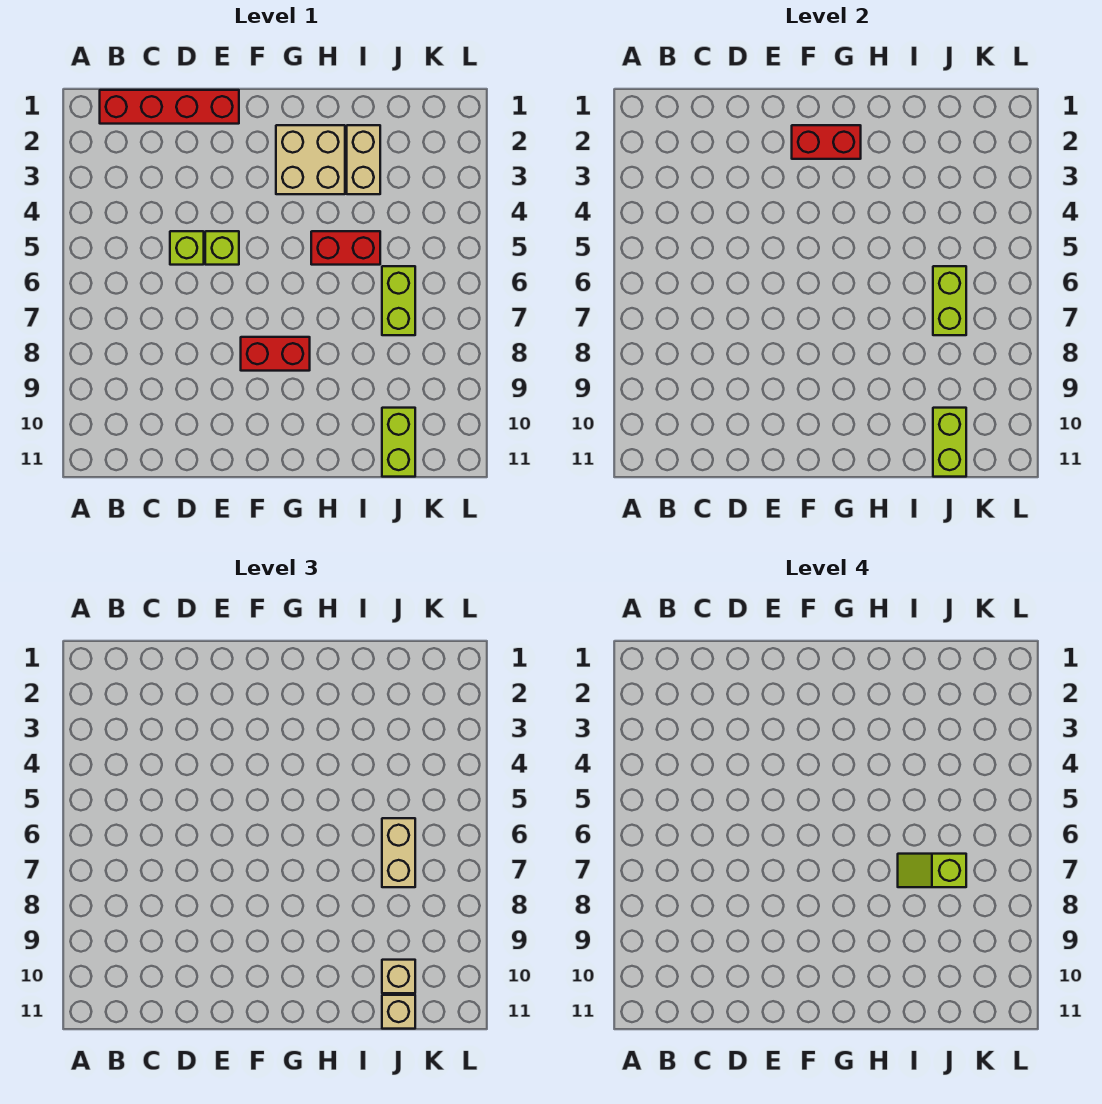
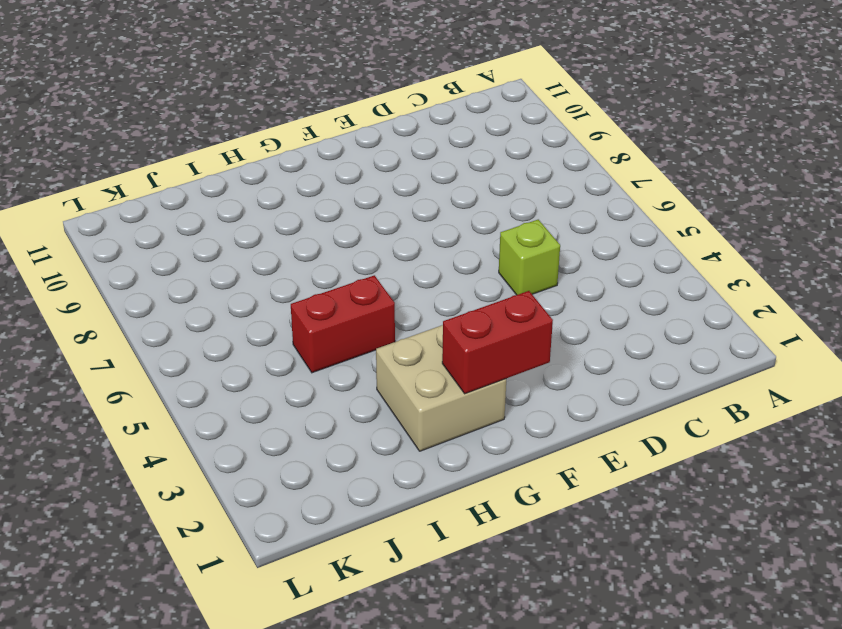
none -> red brick B1:E1 level 1
none -> lime brick E5 level 1
none -> red brick F8:G8 level 1

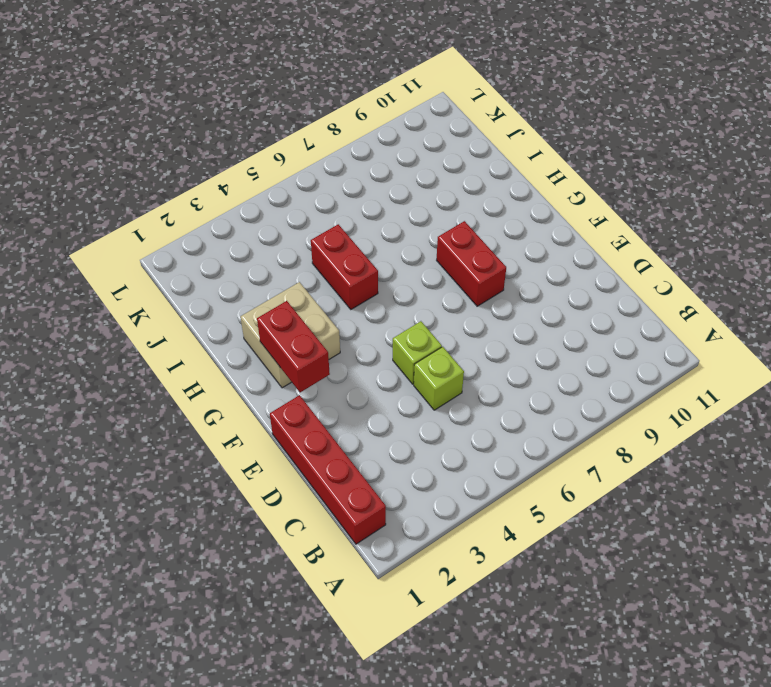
none -> tan brick I2:I3 level 1
none -> lime brick J6:J7 level 1
none -> lime brick J10:J11 level 1

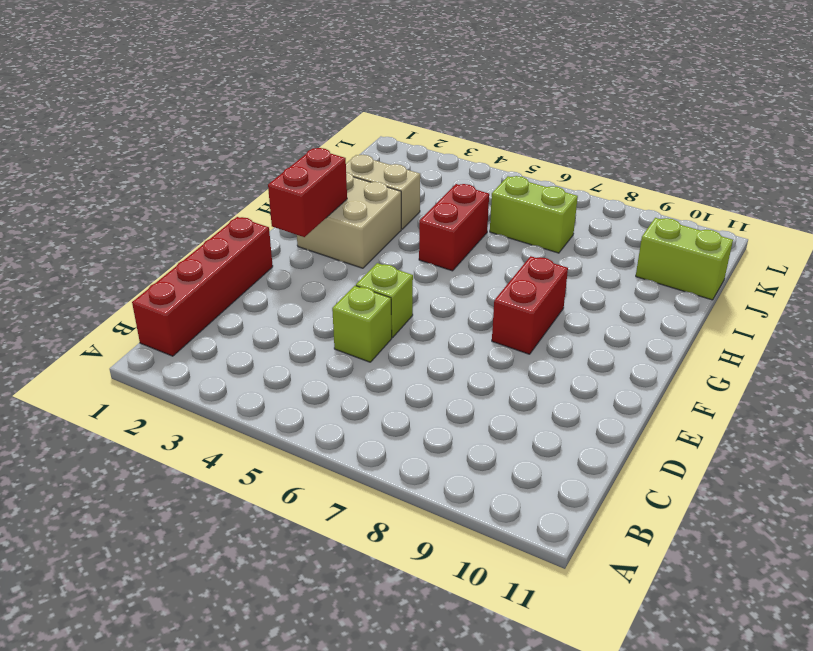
none -> lime brick J6:J7 level 2
none -> lime brick J10:J11 level 2
none -> tan brick J6:J7 level 3

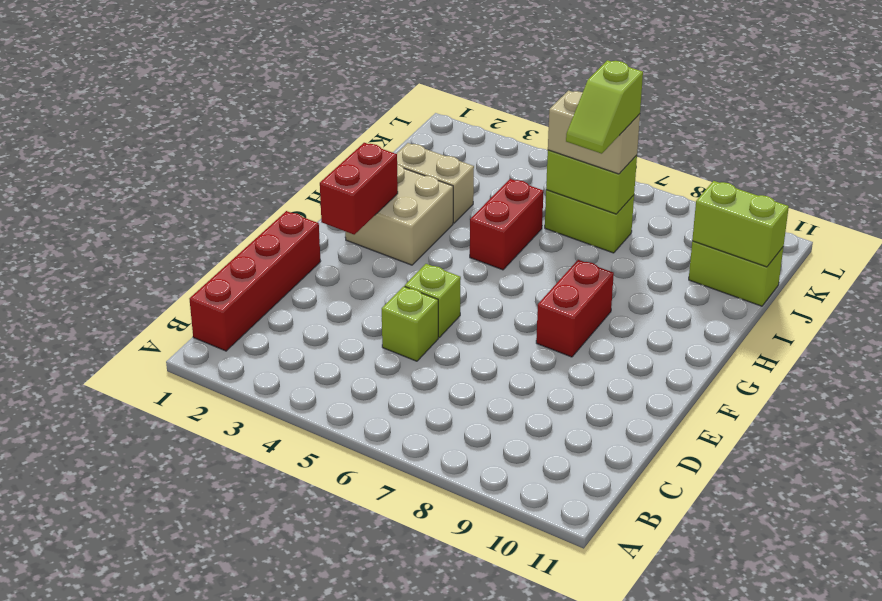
none -> tan brick J10 level 3
none -> tan brick J11 level 3

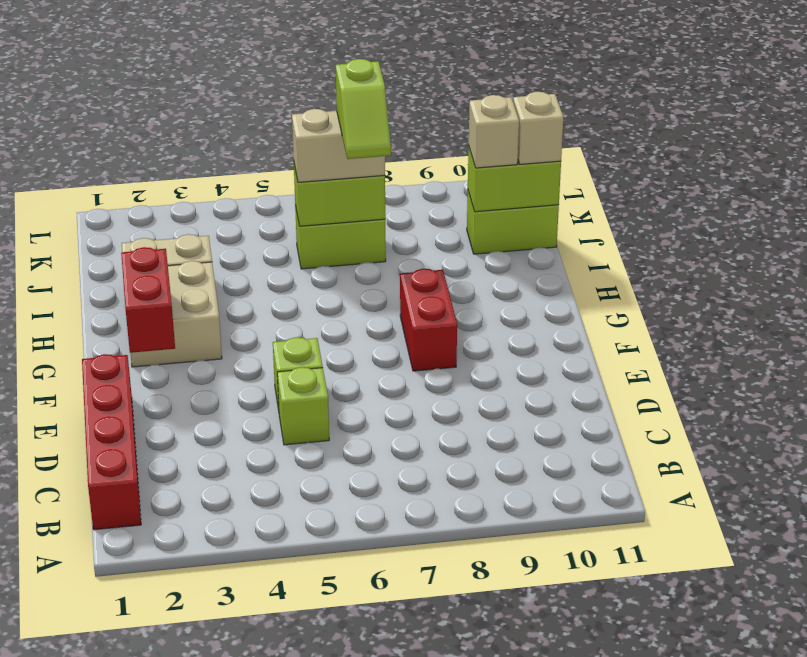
none -> red brick H5:I5 level 1

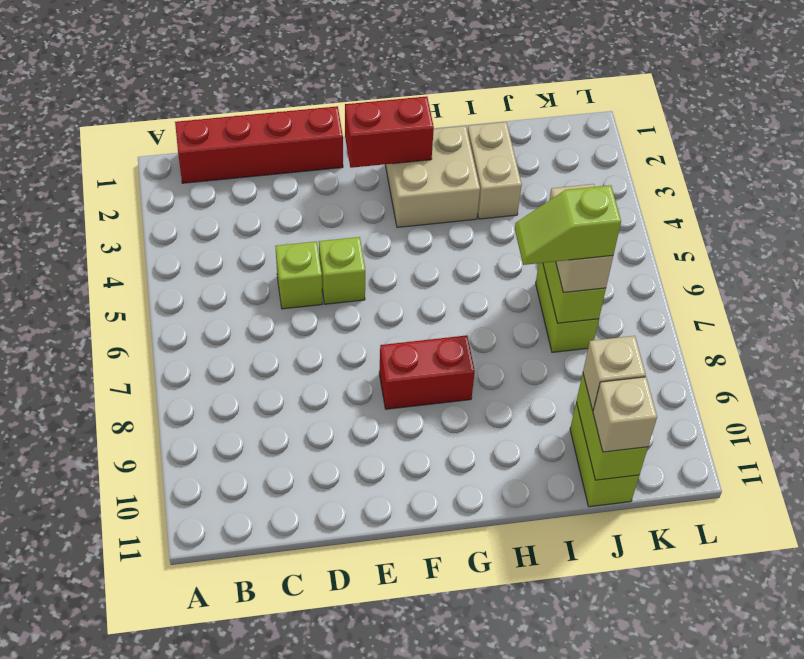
none -> red brick H5:I5 level 1

